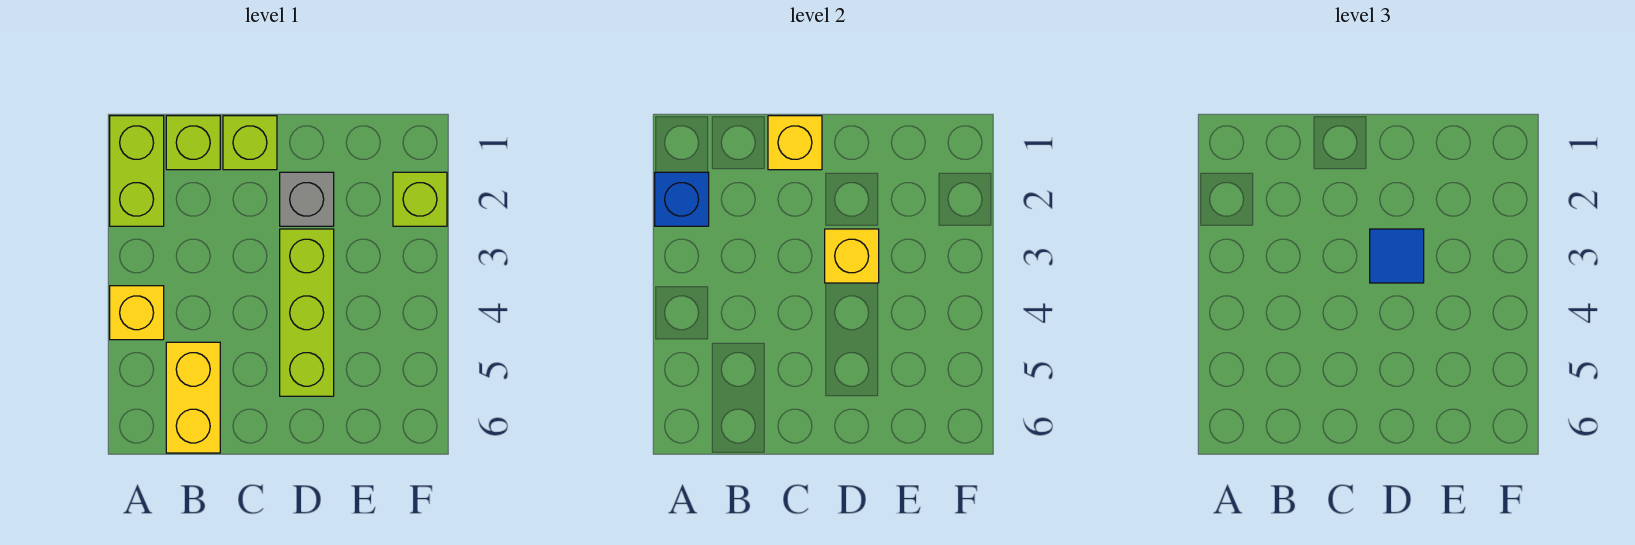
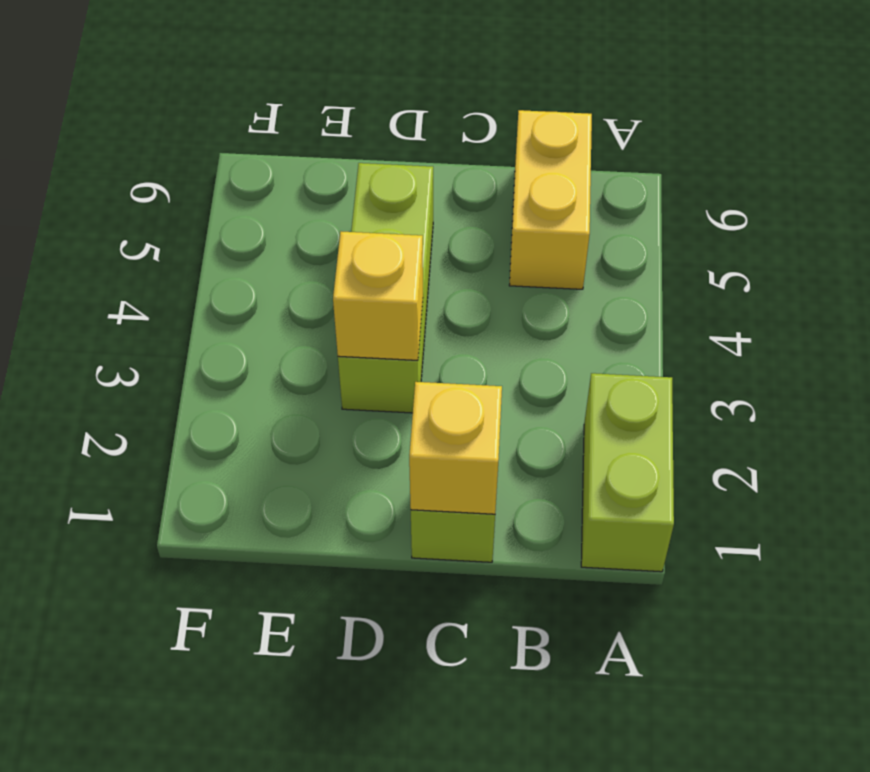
none -> yellow brick A4 level 1
none -> lime brick B1 level 1
none -> grey brick D2 level 1

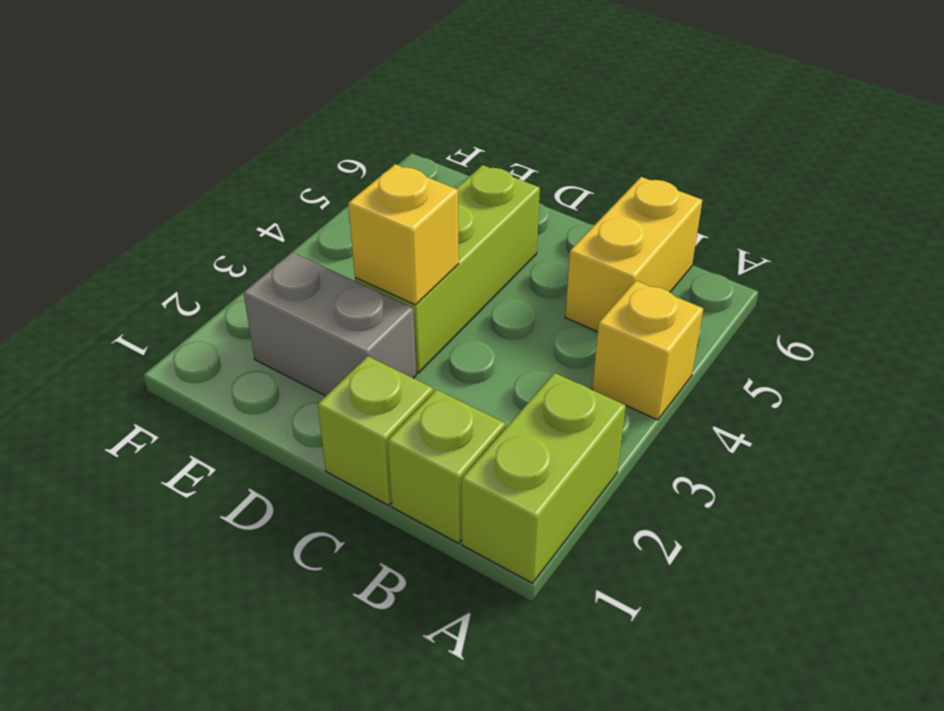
grey brick D2:E2 level 1 -> grey brick D2 level 1
none -> lime brick F2 level 1
none -> blue brick A2 level 2
none -> yellow brick C1 level 2

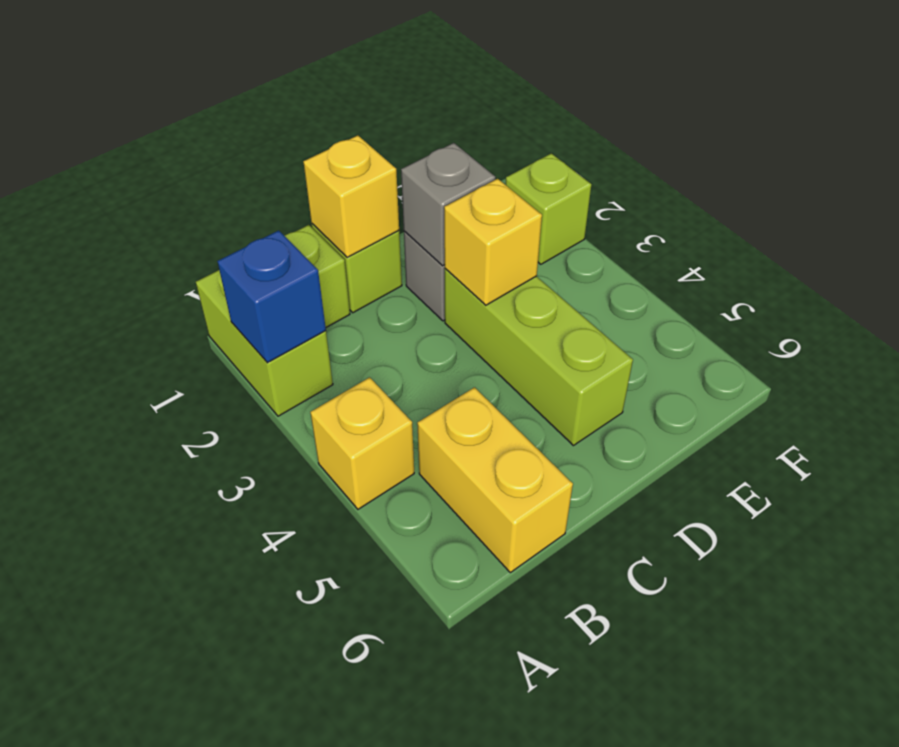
grey brick D2 level 2 -> none
none -> blue tile D3 level 3

